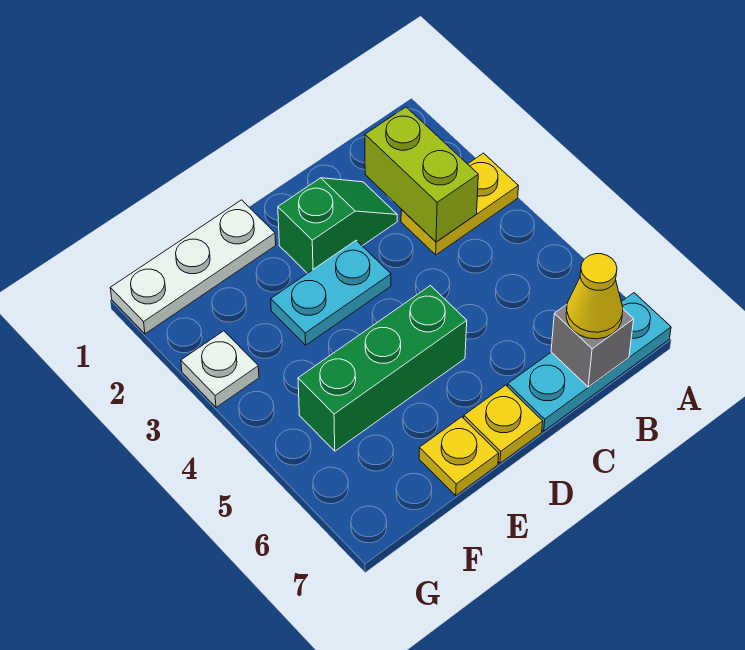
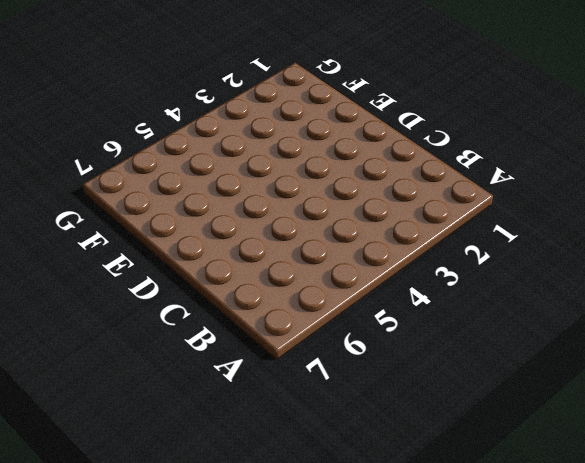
none -> yellow plate A3:B3 level 1
none -> cyan plate A7:C7 level 1
none -> green slope C2:D2 level 1 top D

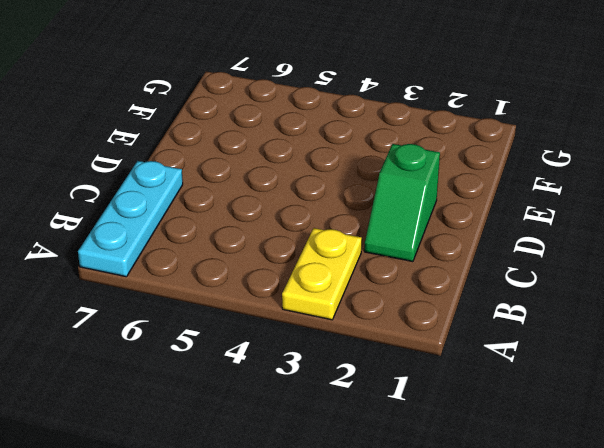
none -> cyan plate D3:E3 level 1
none -> green brick D5:F5 level 1
none -> yellow plate D7 level 1

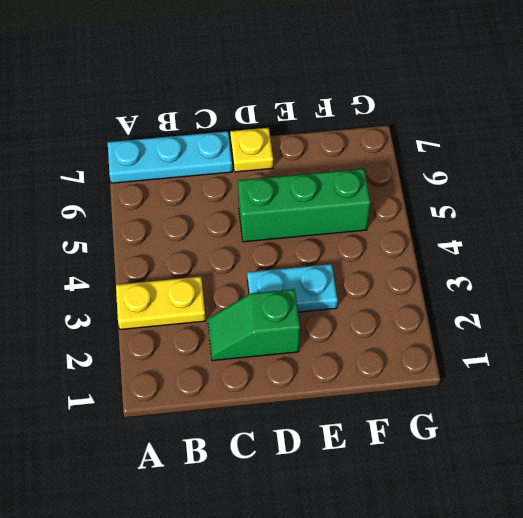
none -> white plate E1:G1 level 1
none -> yellow plate E7 level 1
none -> white plate G3 level 1

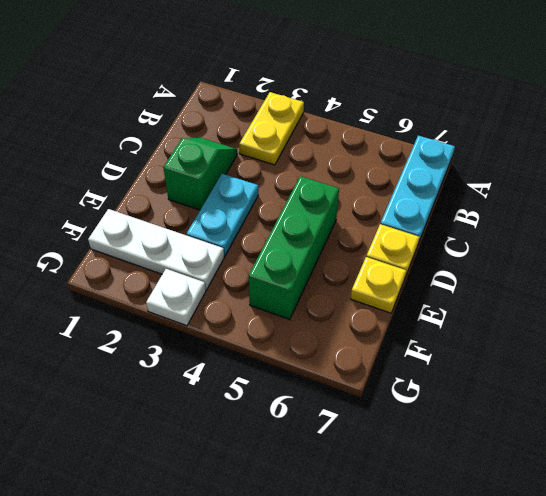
white plate F1:F3 level 1 -> white plate E1:G1 level 1
none -> lime brick B2:B3 level 2
none -> grey brick B7 level 2
none -> yellow cone B7 level 3

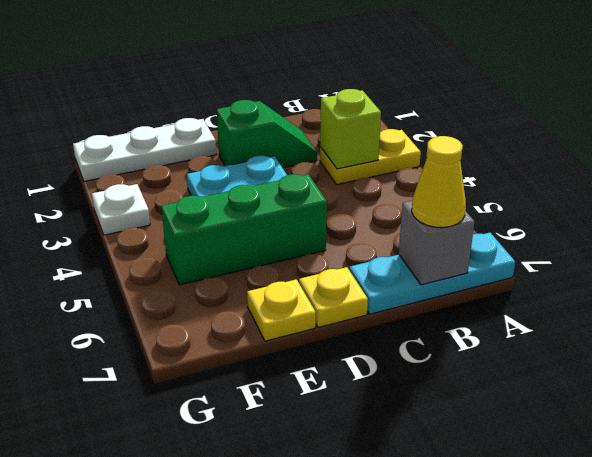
lime brick B3 level 2 -> lime brick B2:B3 level 2

